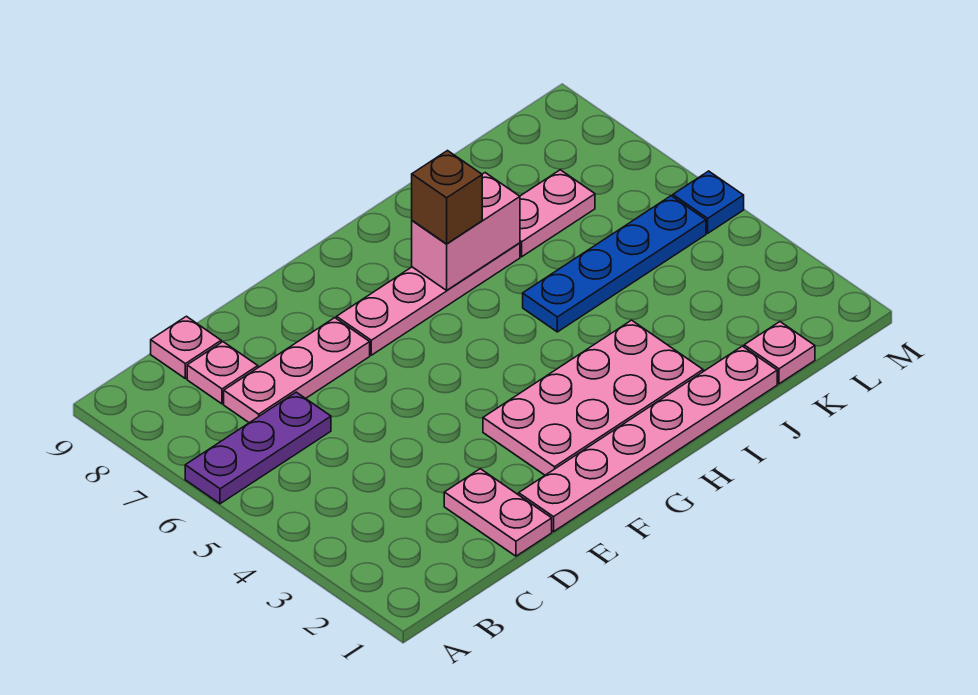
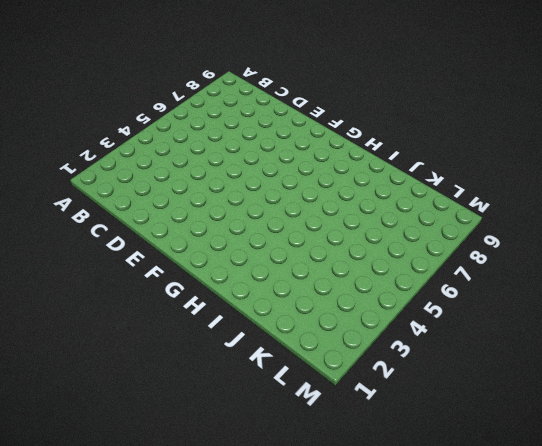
none -> purple plate A6:C6 level 1
none -> pink plate C7:E7 level 1
none -> pink plate C8 level 1

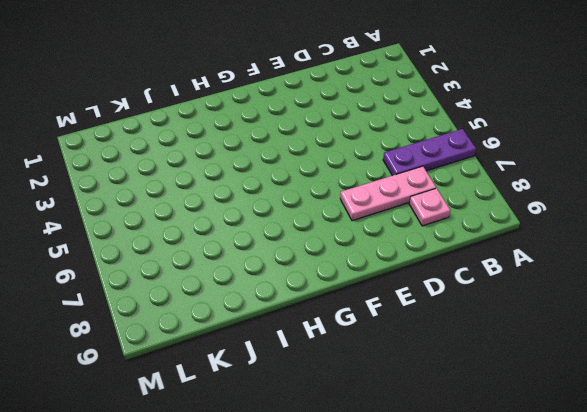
none -> pink plate C9 level 1
none -> pink plate D1:D2 level 1
none -> pink plate E1:J1 level 1

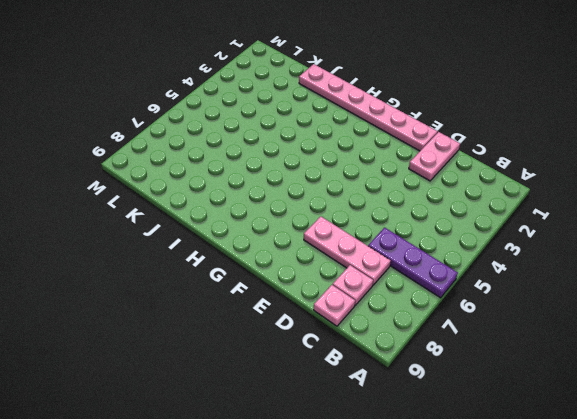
none -> pink plate F2:I3 level 1
none -> pink plate F7:I7 level 1
none -> blue plate I5:L5 level 1

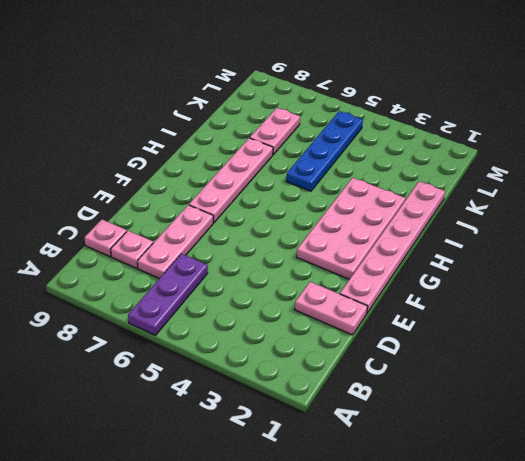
none -> pink plate K1 level 1
none -> blue plate M5 level 1
none -> pink brick H7:I7 level 2

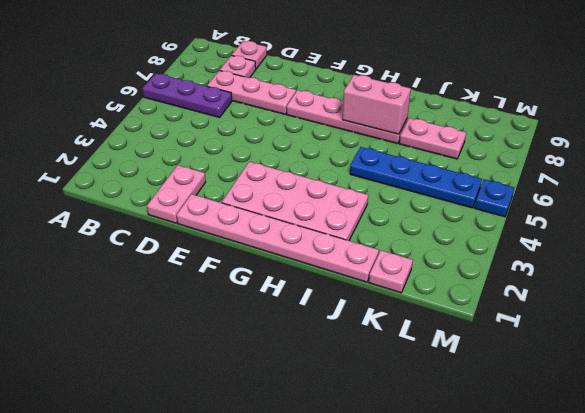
none -> brown brick H7 level 3

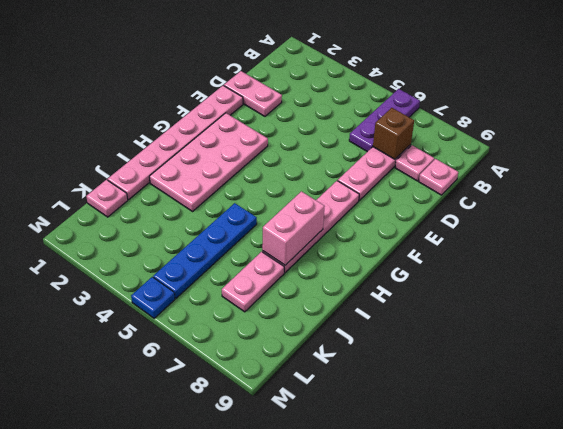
brown brick C7 level 2 -> brown brick H7 level 3

